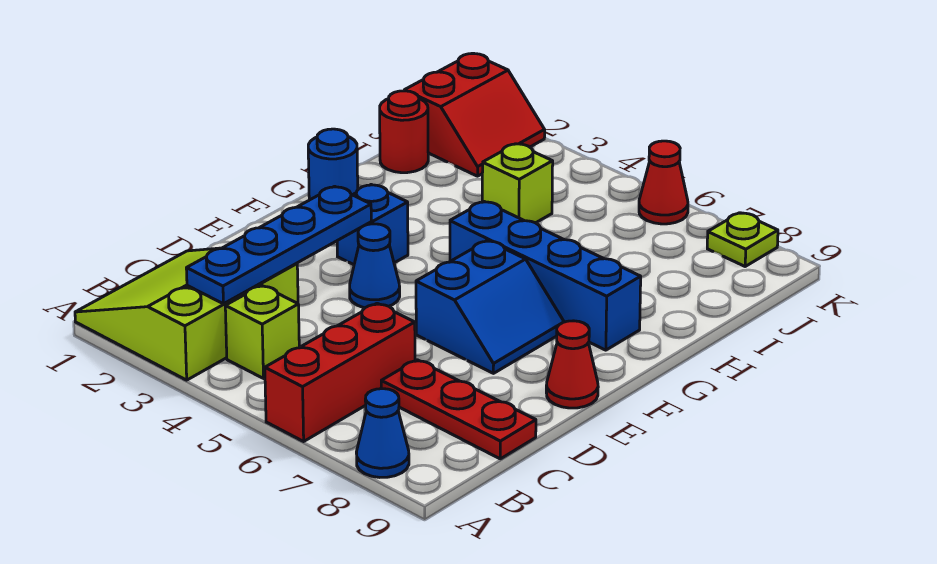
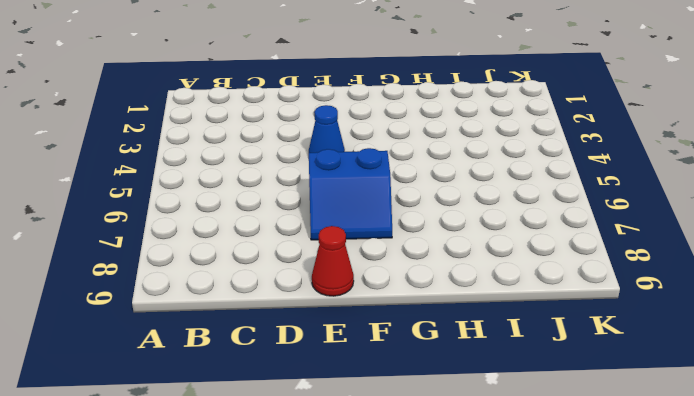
none -> lime slope A1:C3 level 1 top 3
none -> red brick A6:C6 level 1
none -> blue cone A8 level 1

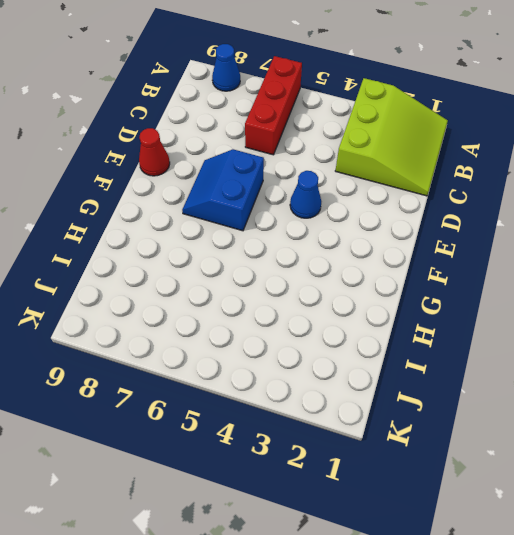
none -> lime brick B4 level 1
none -> red plate C7:C9 level 1
none -> blue brick F3 level 1

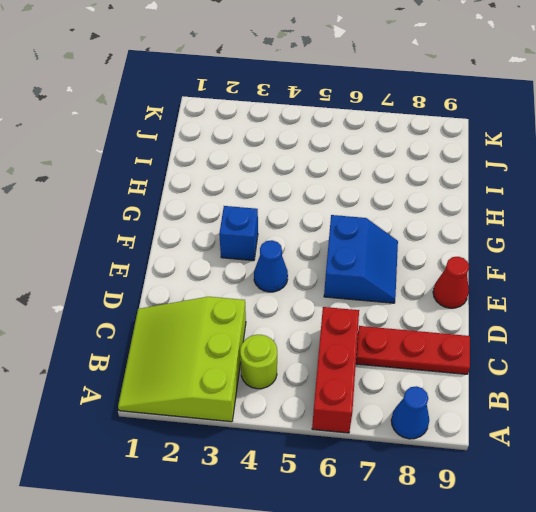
lime round brick B4 level 1 -> lime brick B4 level 1
none -> blue round brick G1 level 1
none -> blue brick G5:G8 level 1
none -> red round brick I1 level 1

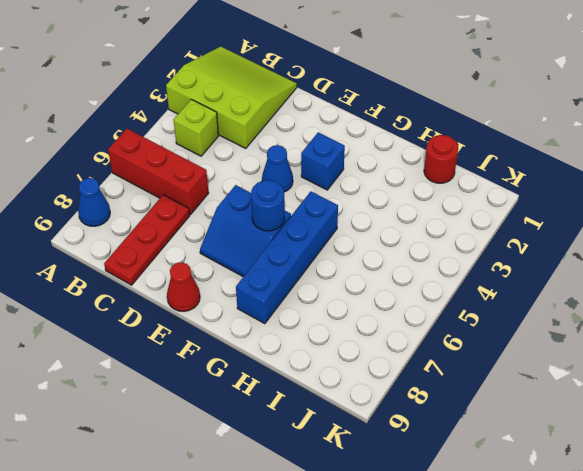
blue round brick F6 level 2 -> blue round brick G1 level 1
none -> lime brick I4 level 1
none -> red slope J1:K2 level 1 top 1
none -> red cone K6 level 1

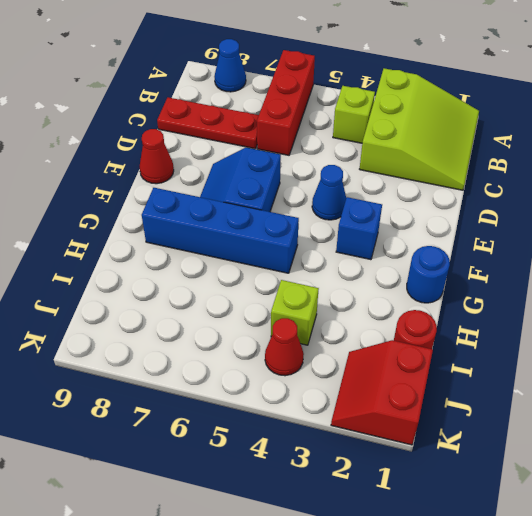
red cone J4 level 1 -> red cone K6 level 1
none -> lime plate K8 level 1
none -> blue plate B3:E3 level 2

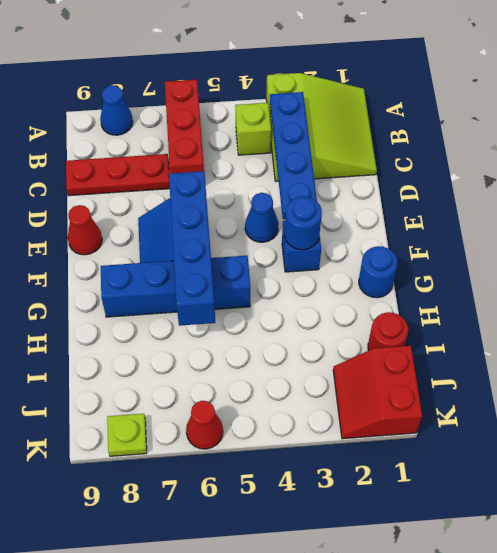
blue brick E6:H6 level 2 -> none
blue round brick F3 level 2 -> none
none -> lime brick I4 level 1

